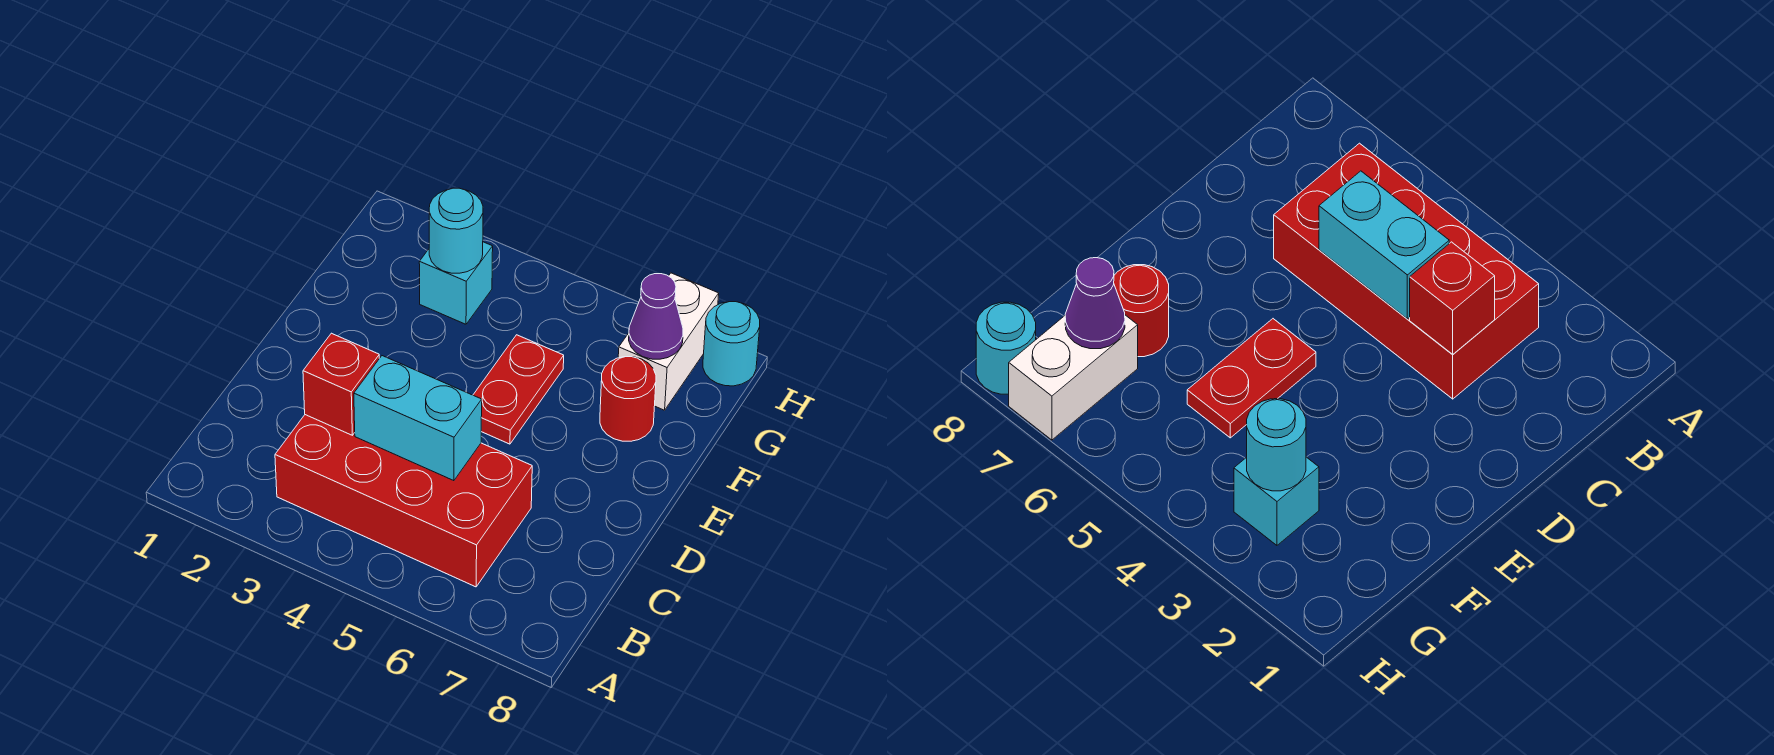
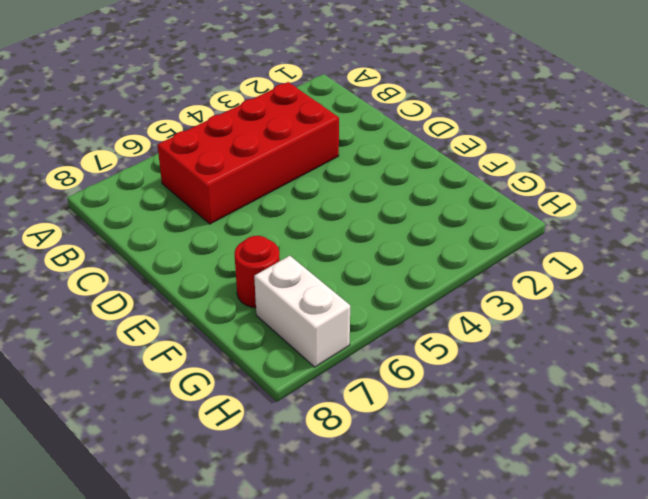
none -> red plate E5:F5 level 1
none -> cyan brick G3 level 1

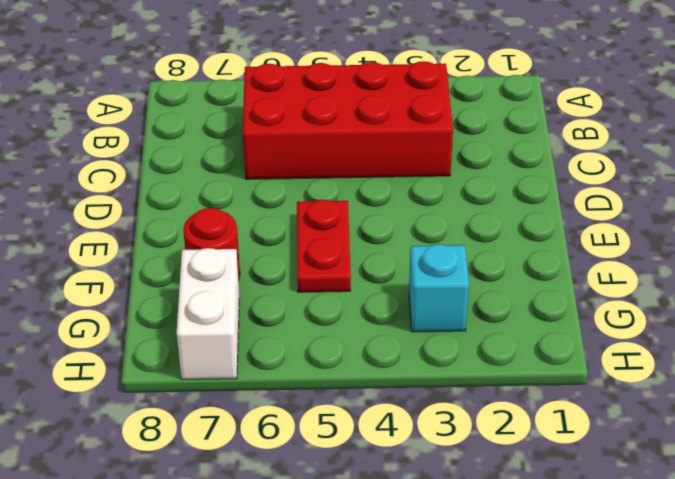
none -> cyan round brick H8 level 1
none -> red brick C3 level 2

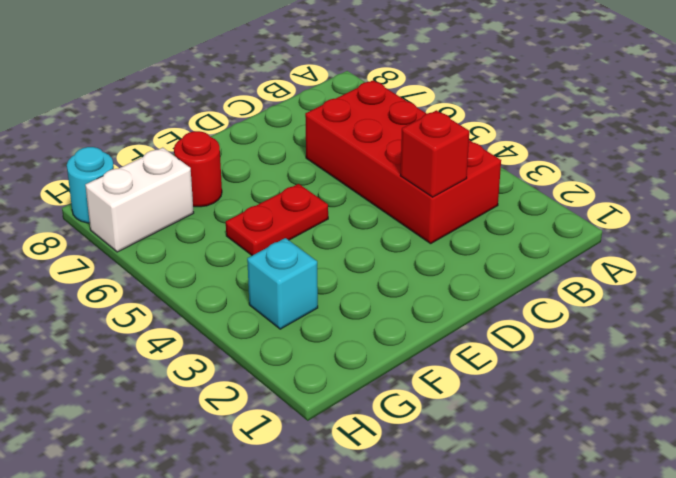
none -> cyan brick C4:C5 level 2
none -> cyan round brick G3 level 2

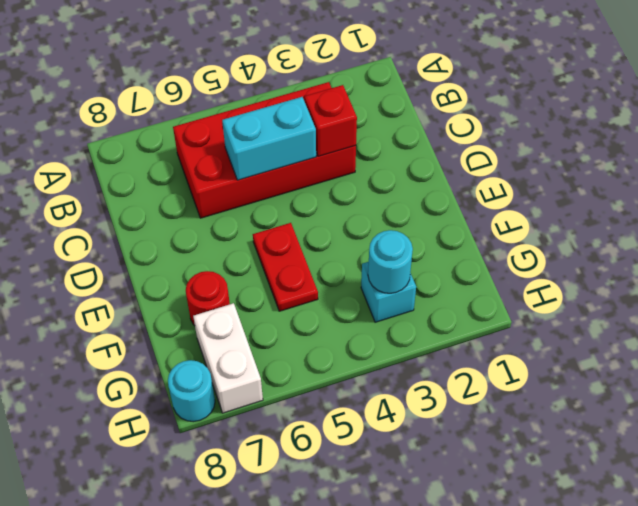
none -> purple cone G7 level 2

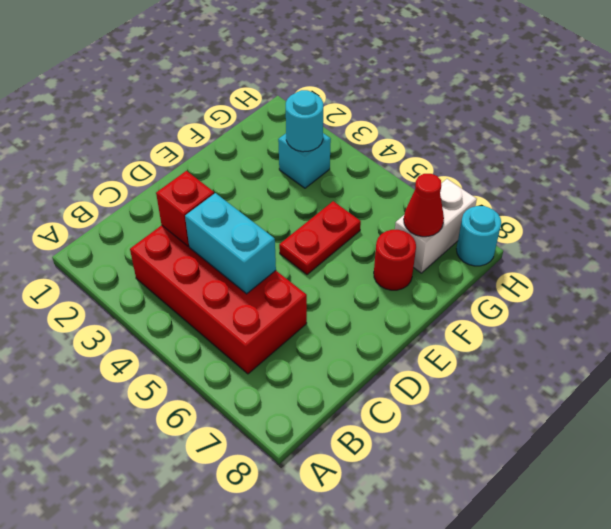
red cone G7 level 2 -> purple cone G7 level 2

